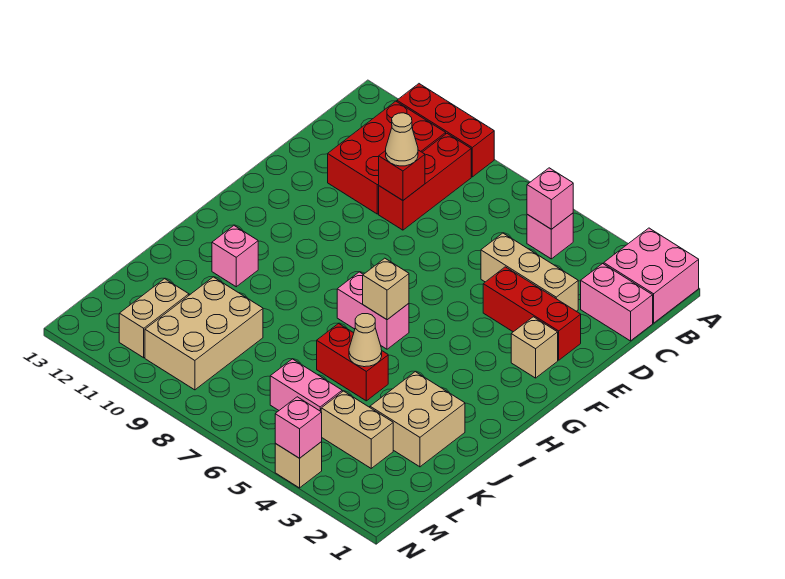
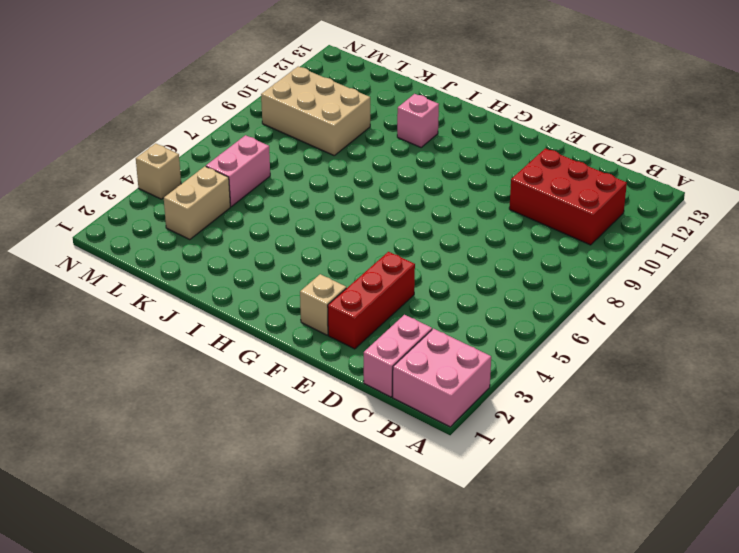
none -> red brick A9:A11 level 1
none -> pink brick B5 level 1
none -> red brick B9:D9 level 1

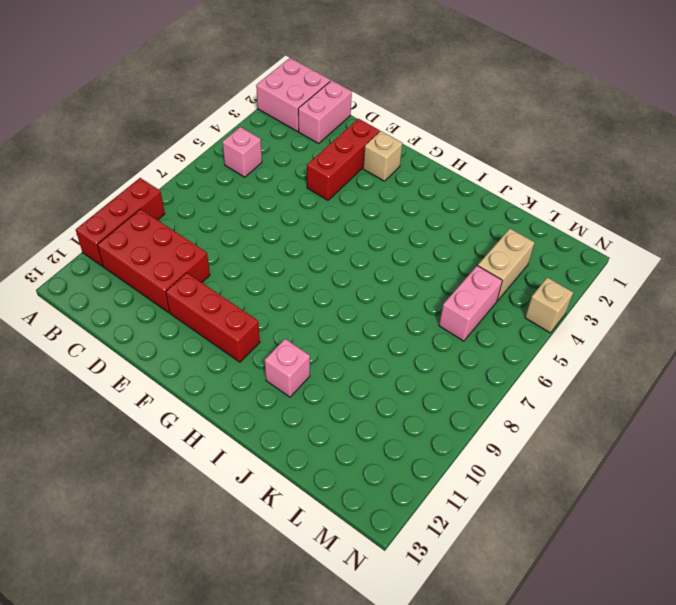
red brick E11:G11 level 1 -> red brick B9:D9 level 1
none -> tan brick D3:D5 level 1
none -> pink brick H6:H7 level 1
none -> tan brick J2:K3 level 1

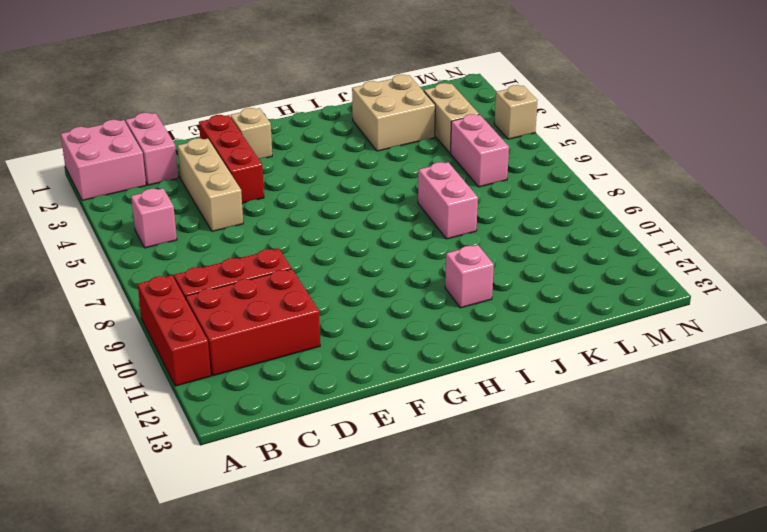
pink brick J7:J8 level 1 -> pink brick H6:H7 level 1
none -> red brick J5:J6 level 1
none -> tan brick K9:M10 level 1
none -> tan brick L11:M11 level 1

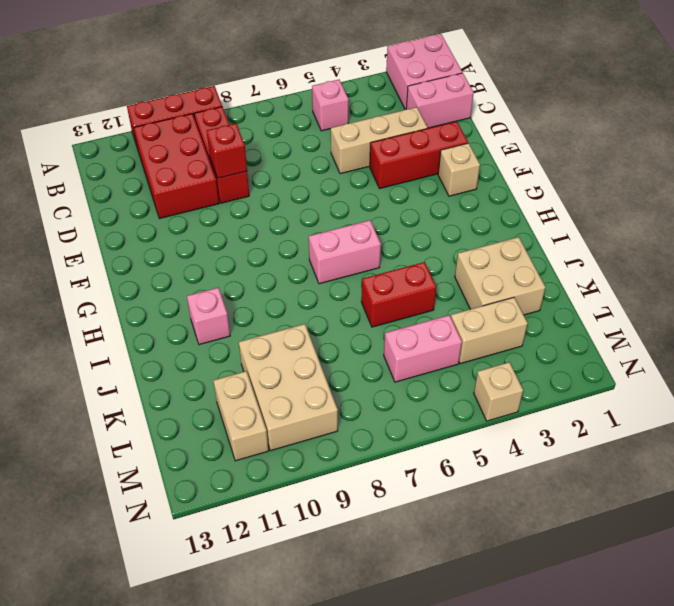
none -> pink brick B5 level 2
none -> tan brick H6 level 2
none -> tan cone J5 level 2

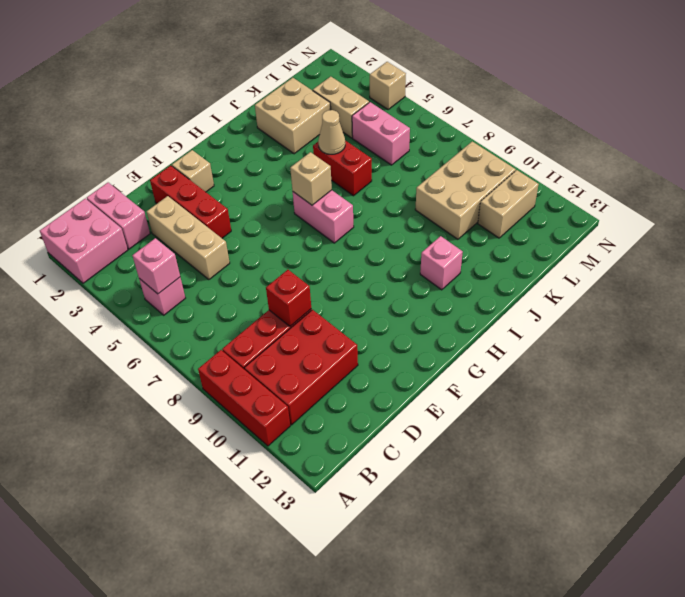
none -> pink brick N4 level 2
none -> tan cone D9 level 3

